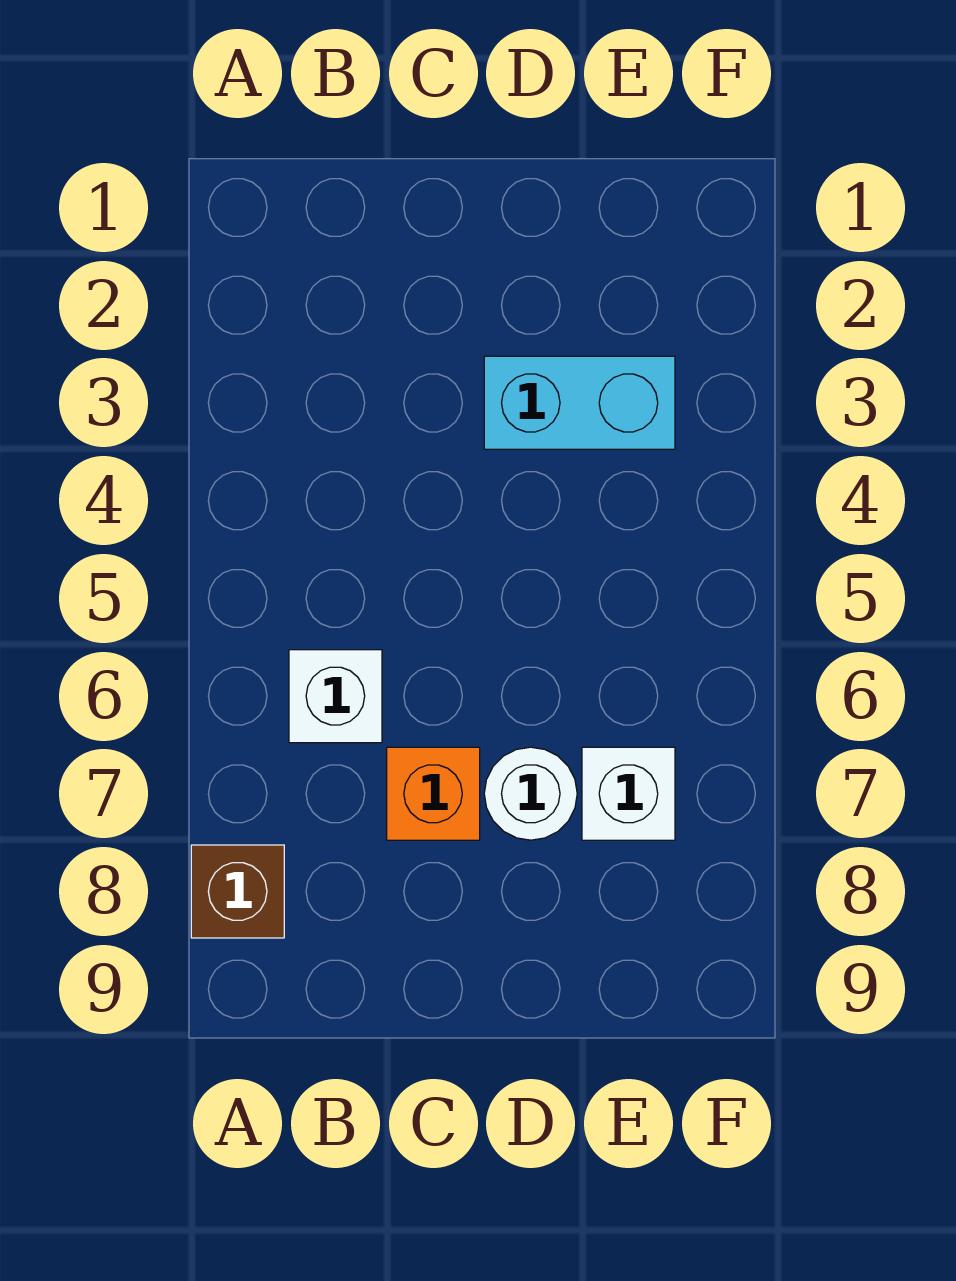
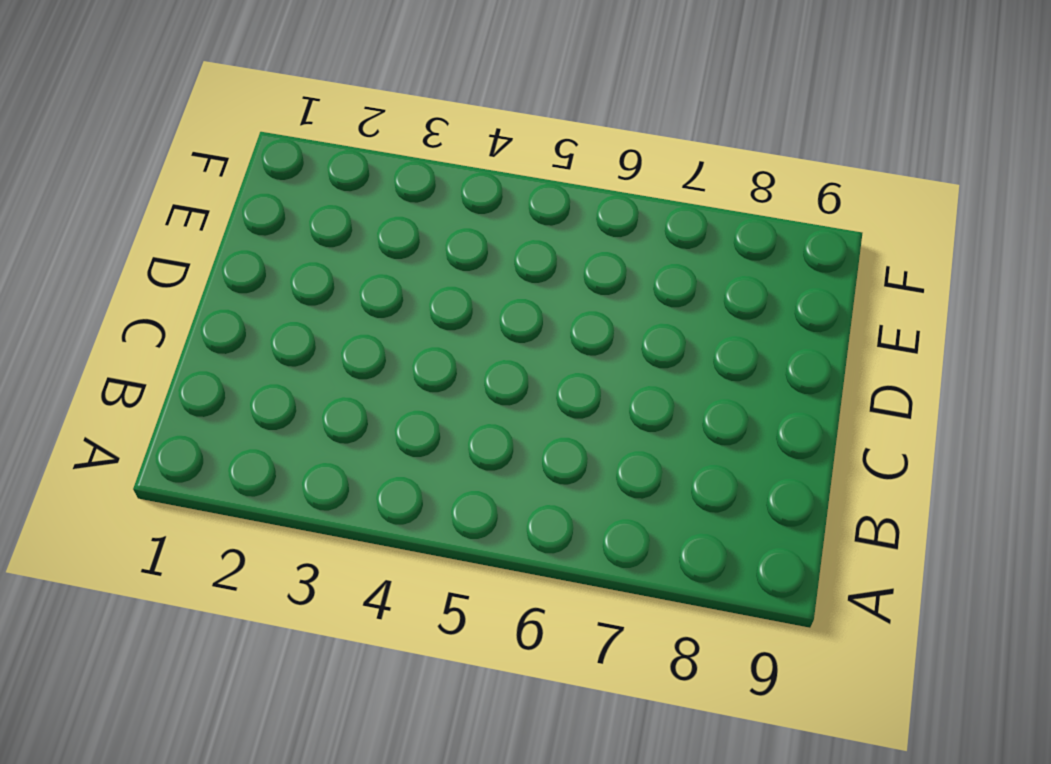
none -> brown brick A8 level 1
none -> white brick B6 level 1

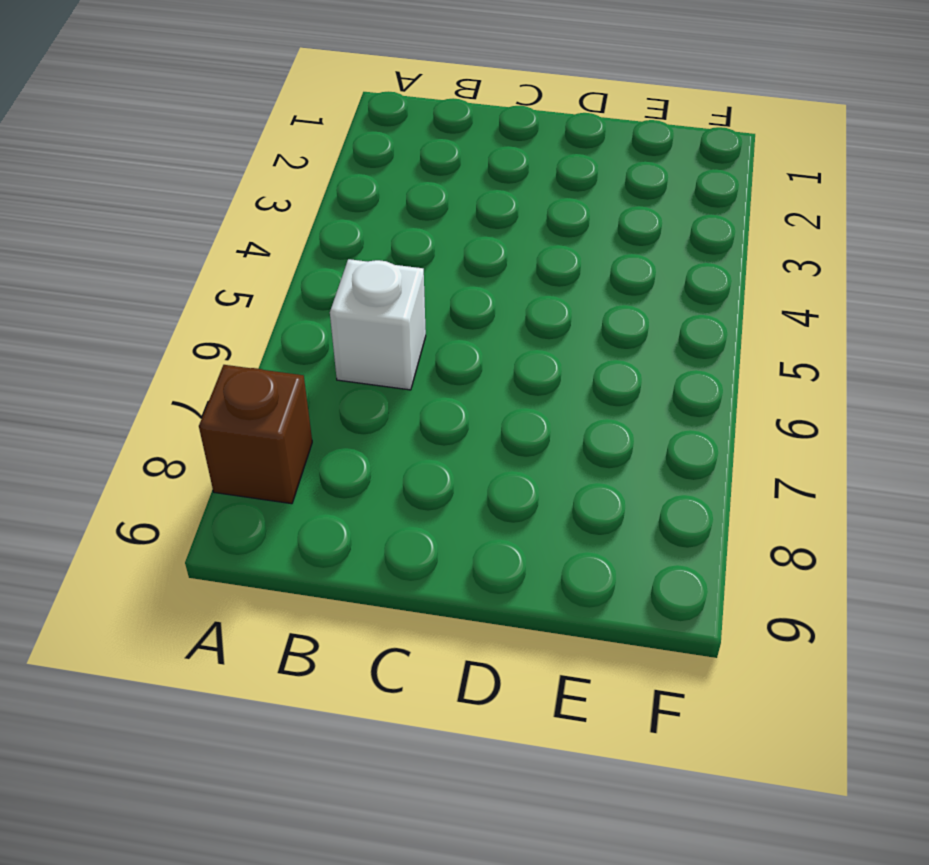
none -> orange brick C7 level 1
none -> cyan brick D3:E3 level 1

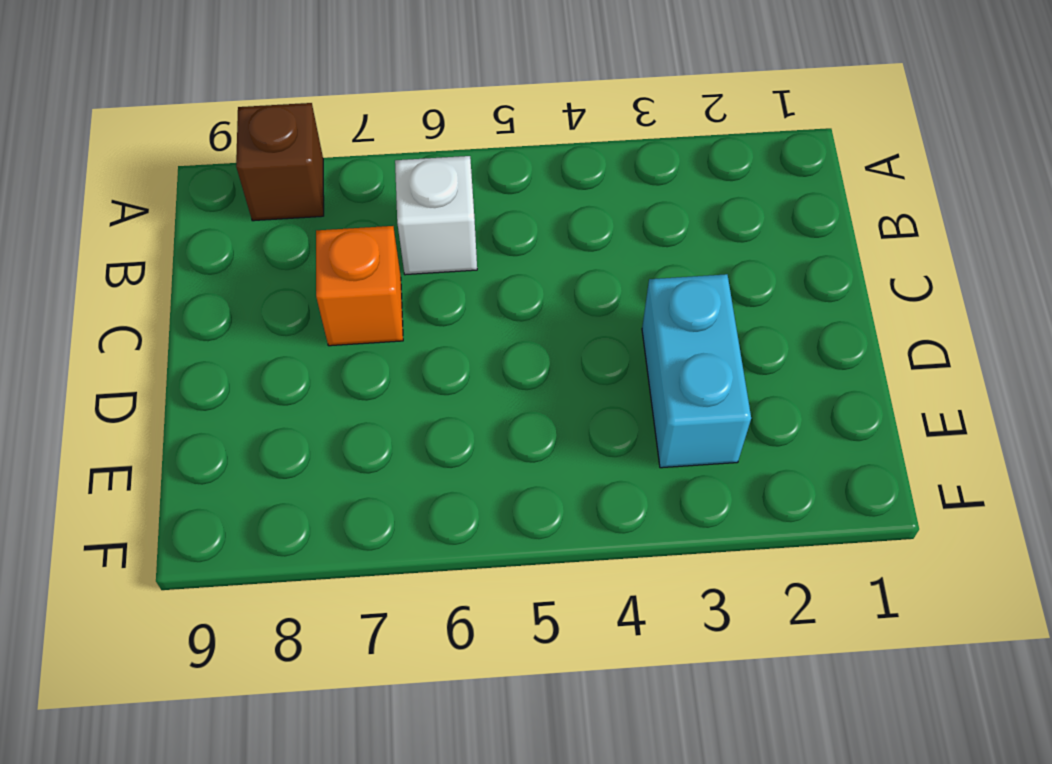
none -> white round brick D7 level 1
none -> white brick E7 level 1

